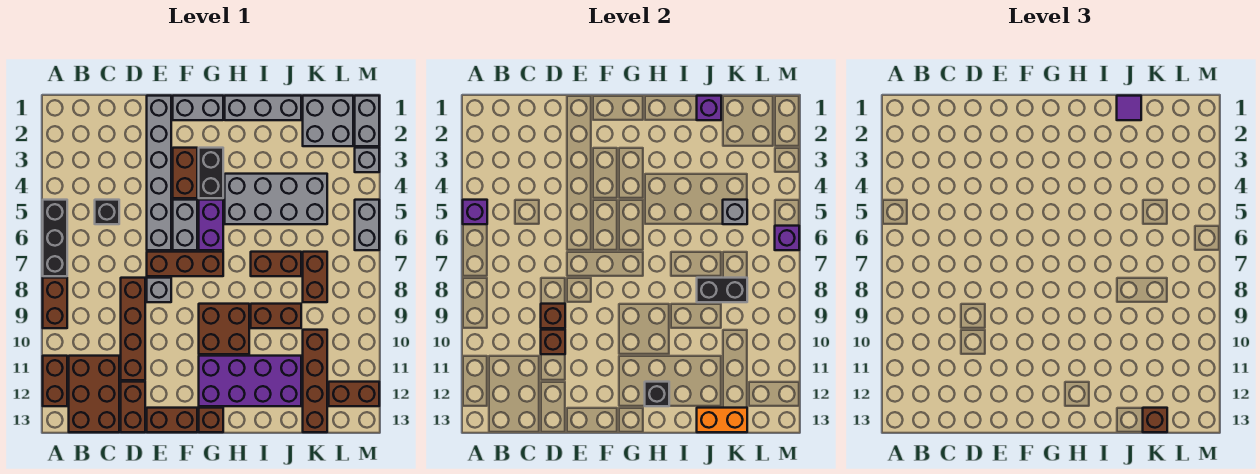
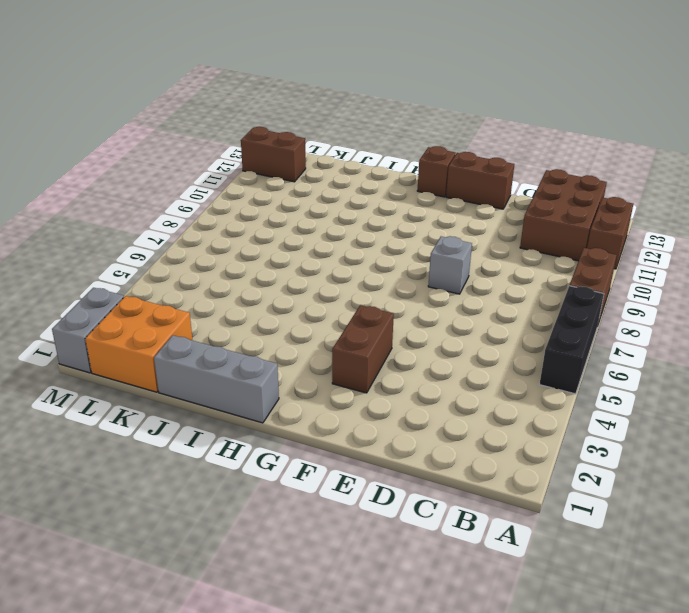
orange brick K1:L2 level 1 -> grey brick K1:L2 level 1
none -> black brick C5 level 1
none -> brown brick D8:D11 level 1
none -> brown brick D12:D13 level 1
none -> grey brick E1:E6 level 1

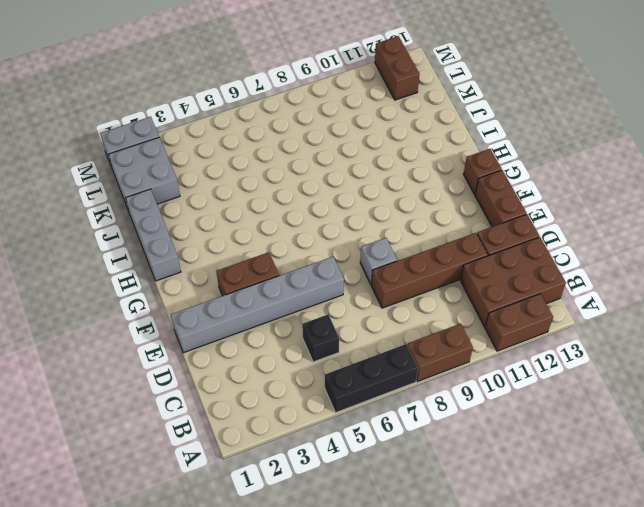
none -> brown brick E7:G7 level 1
none -> grey brick F1:G1 level 1
none -> grey brick F5:F6 level 1
none -> black brick G3:G4 level 1

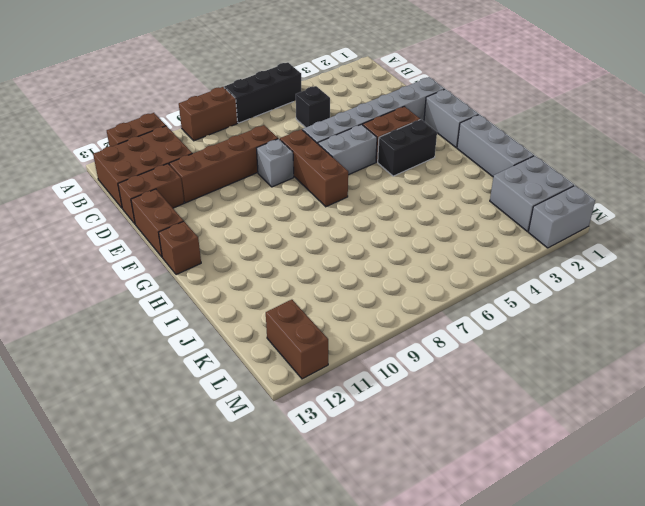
none -> purple brick G5:G6 level 1
none -> brown brick G9:H10 level 1
none -> purple brick G11:J12 level 1
none -> grey brick H4:K5 level 1

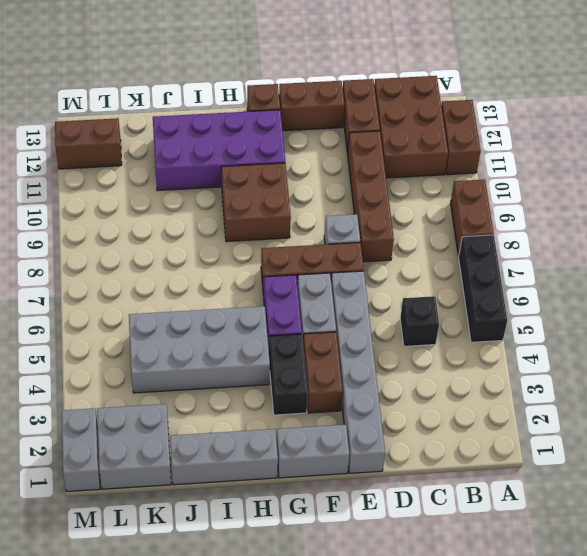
none -> brown brick I7:J7 level 1
none -> brown brick I9:J9 level 1
none -> brown brick K7:K8 level 1
none -> brown brick K10:K13 level 1

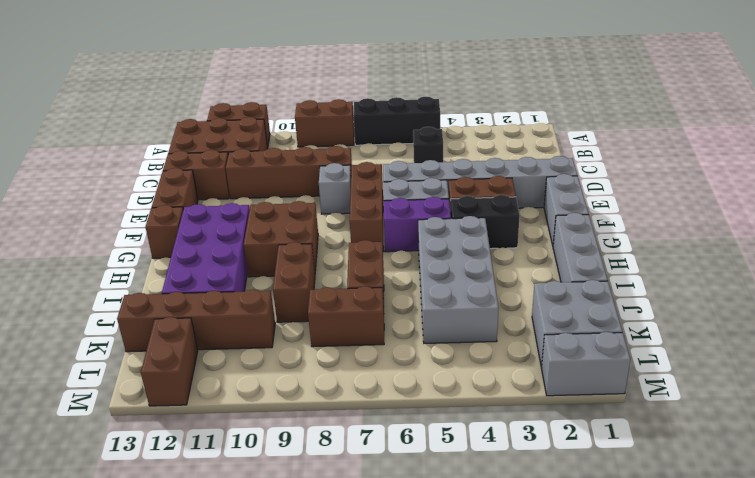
none -> grey brick M3 level 1
none -> grey brick M5:M6 level 1
none -> purple brick A5 level 2
none -> brown brick D9 level 2

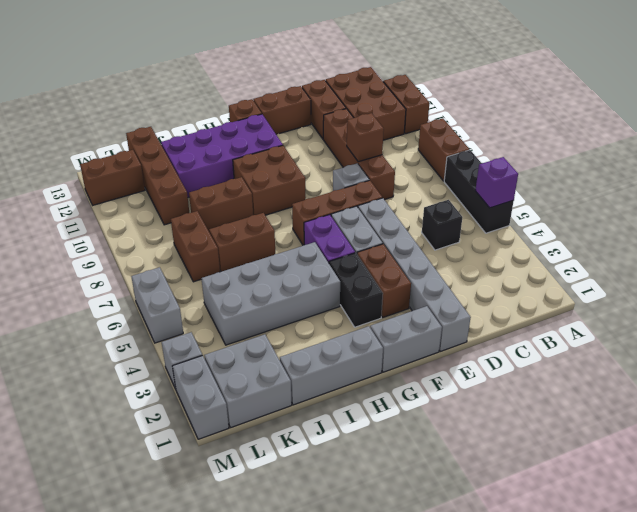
none -> brown brick D10 level 2
none -> black brick H12 level 2
none -> purple brick J1 level 2
none -> black brick J8:K8 level 2

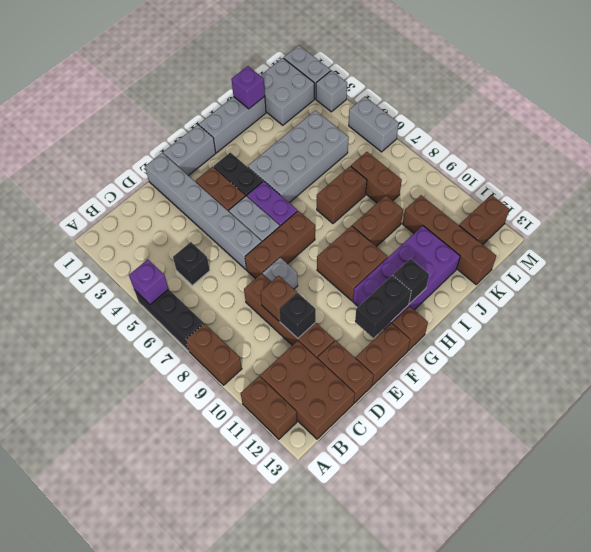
black brick D10 level 2 -> brown brick D10 level 2
black brick F12:G12 level 2 -> black brick J8:K8 level 2
none -> orange brick J13:K13 level 2
none -> grey brick K5 level 2
none -> purple brick M6 level 2
none -> purple tile J1 level 3

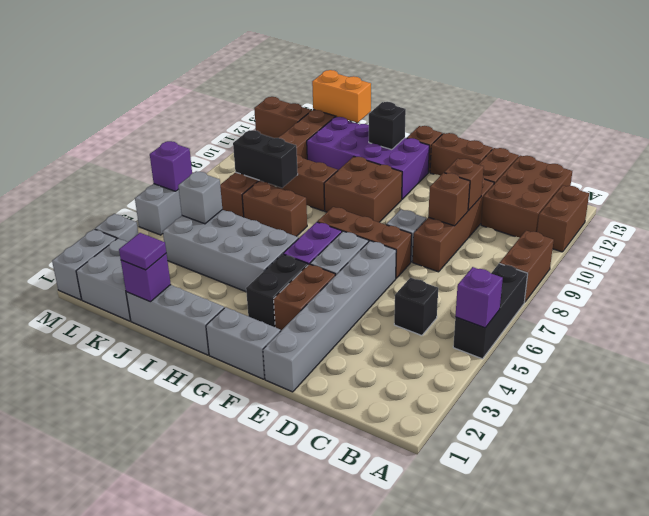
none -> brown brick K13 level 3

